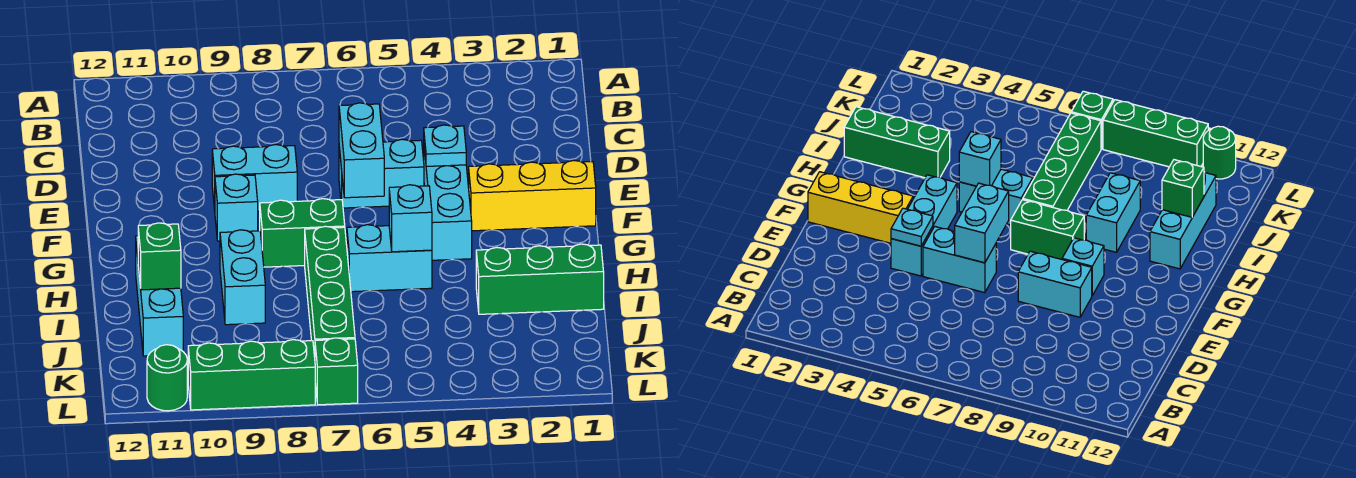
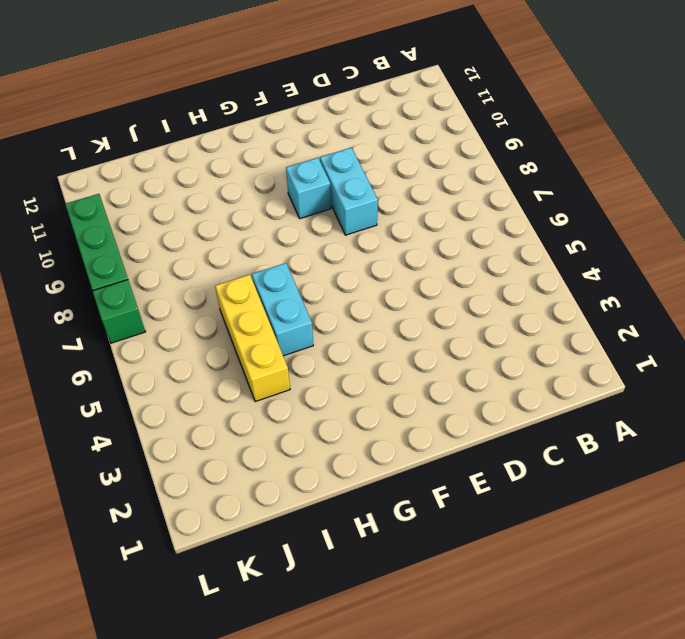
yellow brick I4:I6 level 1 -> yellow brick F1:F3 level 1
none -> cyan brick E4:G4 level 1
none -> cyan brick E5:E6 level 1
none -> green brick G7:G8 level 1

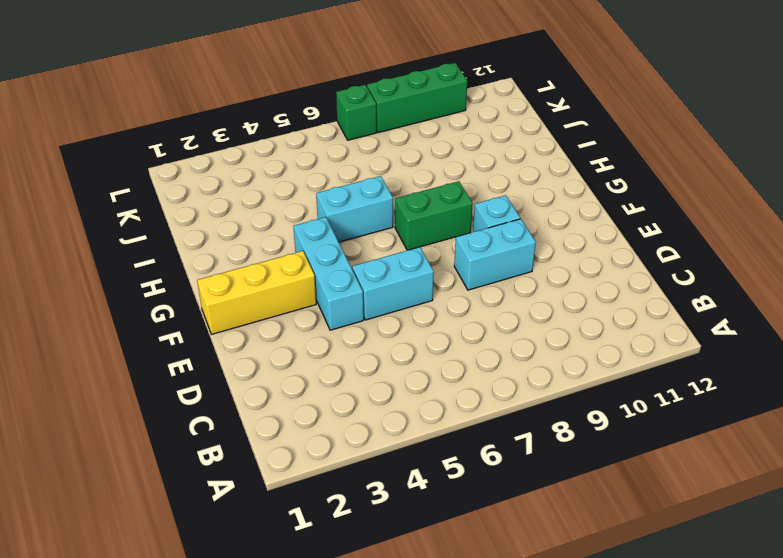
none -> green brick H7:K7 level 1
none -> cyan brick H9:I9 level 1
none -> cyan brick H11:J11 level 1

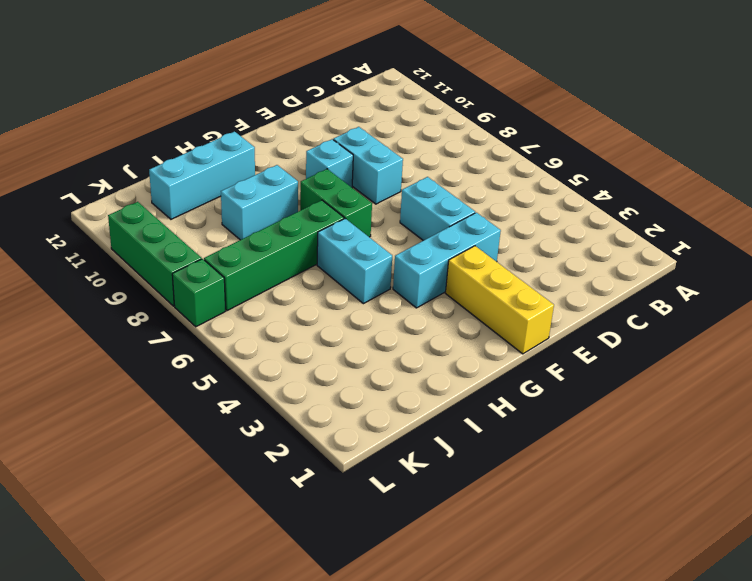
none -> green brick I1:I3 level 1
none -> green round brick L11 level 1
none -> cyan plate E4 level 2

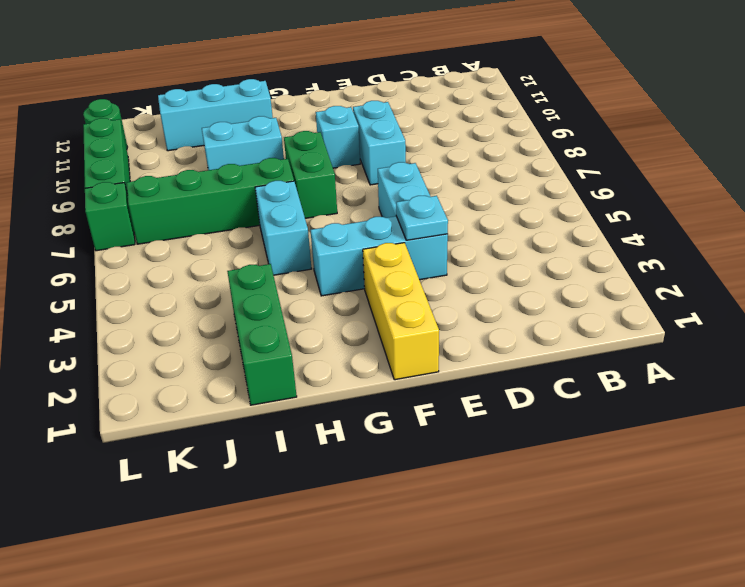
none -> cyan brick E6:F6 level 2
none -> cyan brick H5 level 2
none -> green brick I11 level 2

